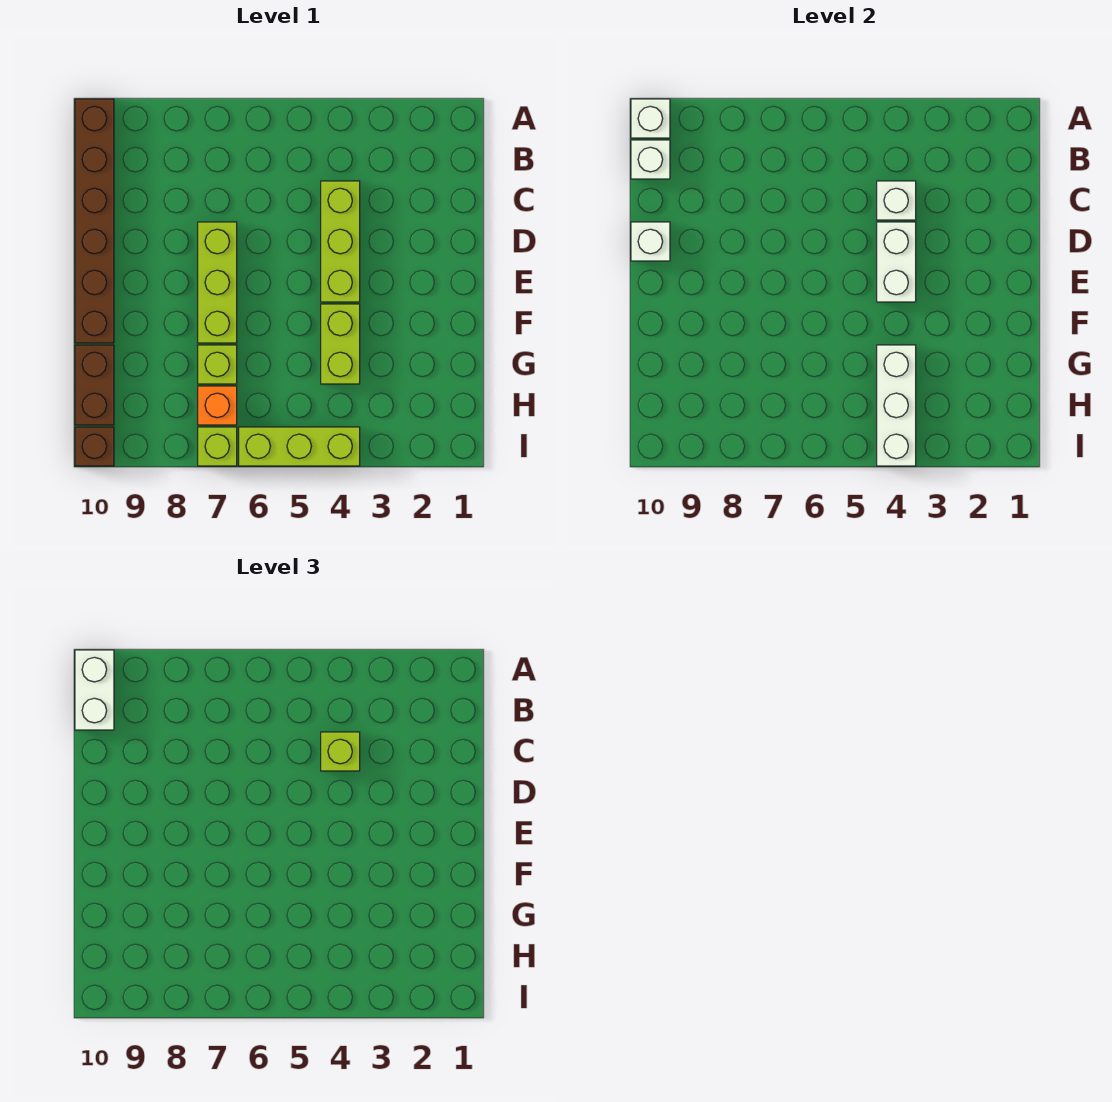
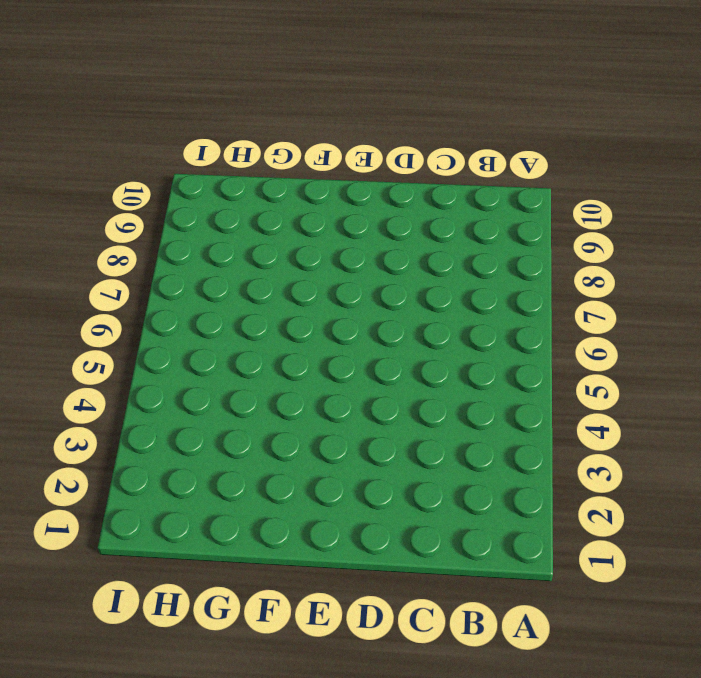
none -> brown brick A10:F10 level 1
none -> lime brick C4:E4 level 1
none -> lime brick D7:F7 level 1

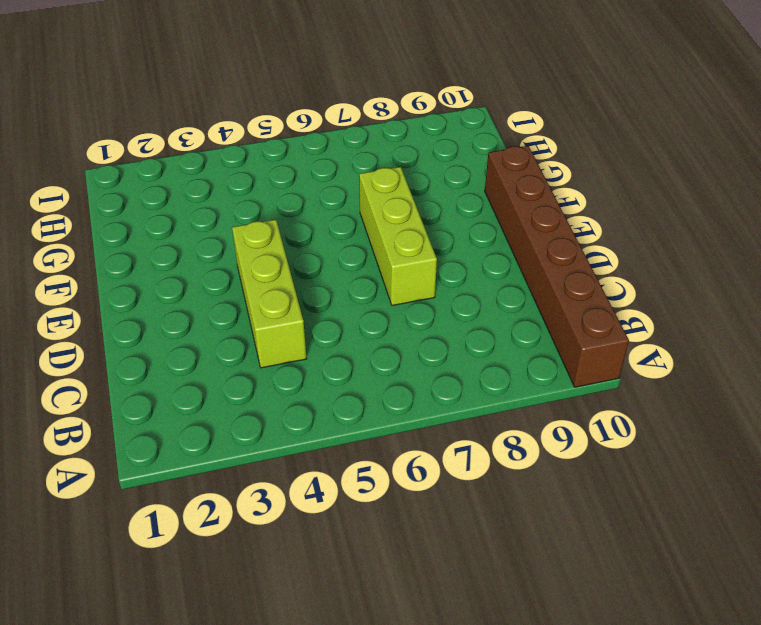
none -> lime brick F4:G4 level 1
none -> lime brick G7 level 1
none -> brown brick G10:H10 level 1

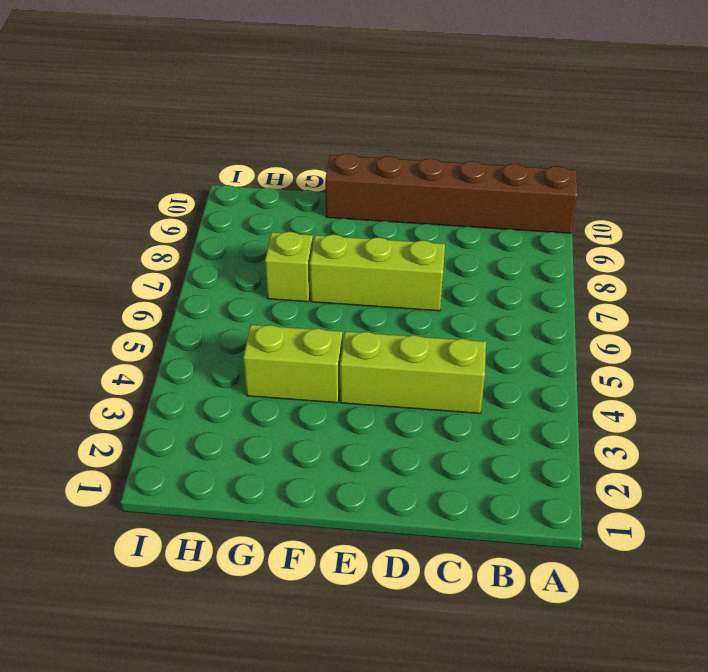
none -> brown brick G10:H10 level 1
none -> orange brick H7 level 1
none -> lime brick I4:I6 level 1

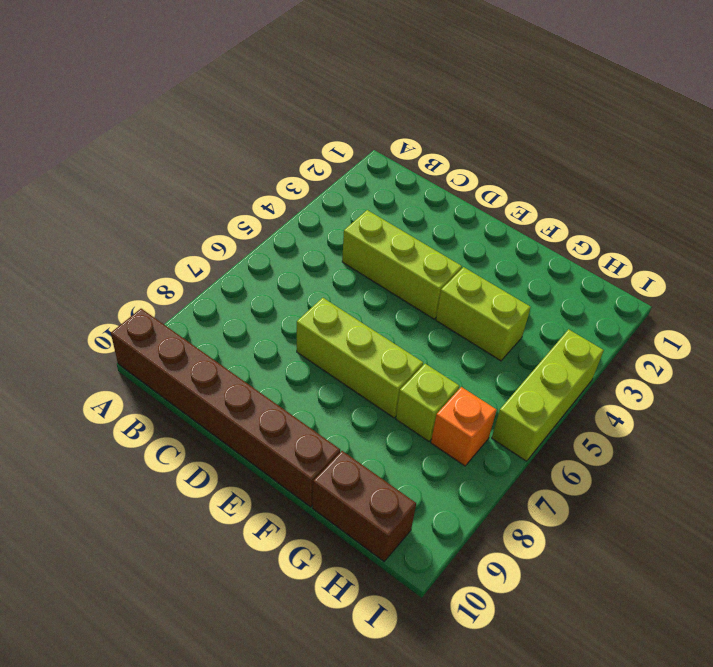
none -> lime brick I7 level 1
none -> brown brick I10 level 1
none -> white brick A10 level 2

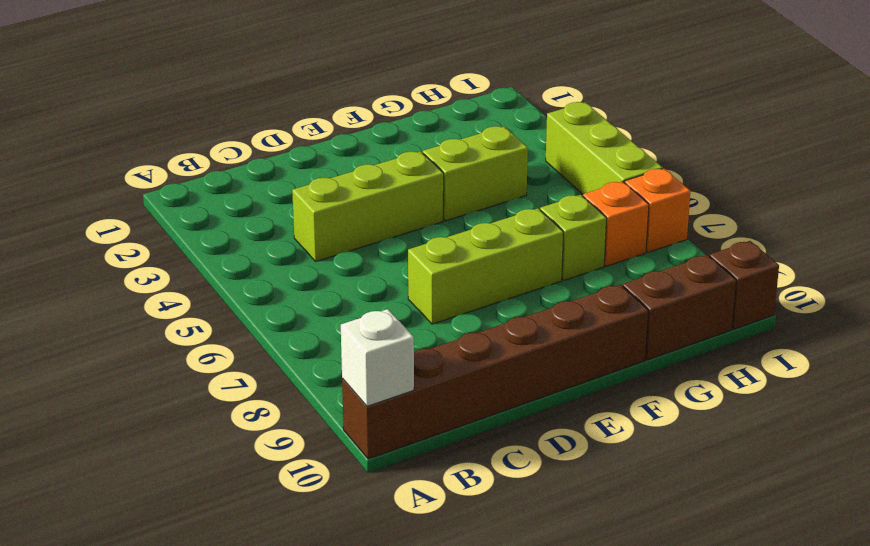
orange brick I7 level 1 -> lime brick I7 level 1
none -> white brick B10 level 2
none -> white brick C4 level 2
none -> white brick D4:E4 level 2

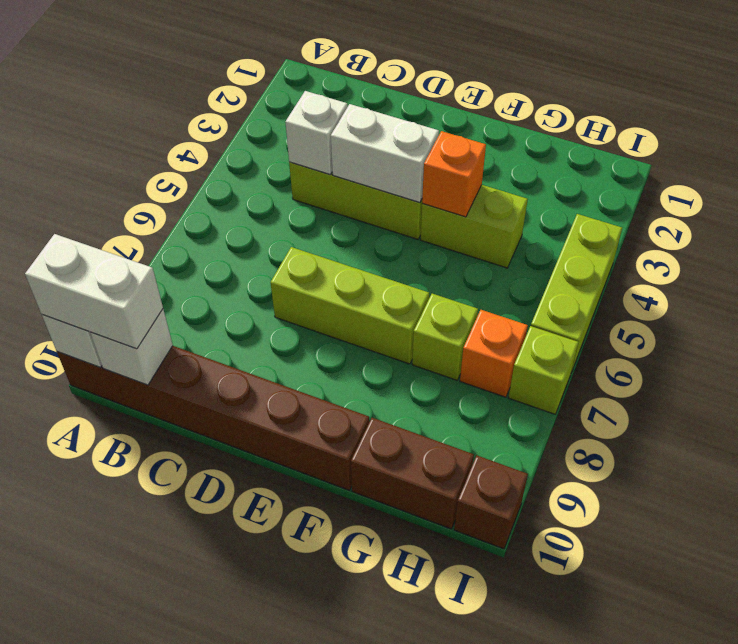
orange brick F4 level 2 -> none
none -> white brick D10 level 2
none -> white brick G4:I4 level 2
none -> lime brick C4 level 3

